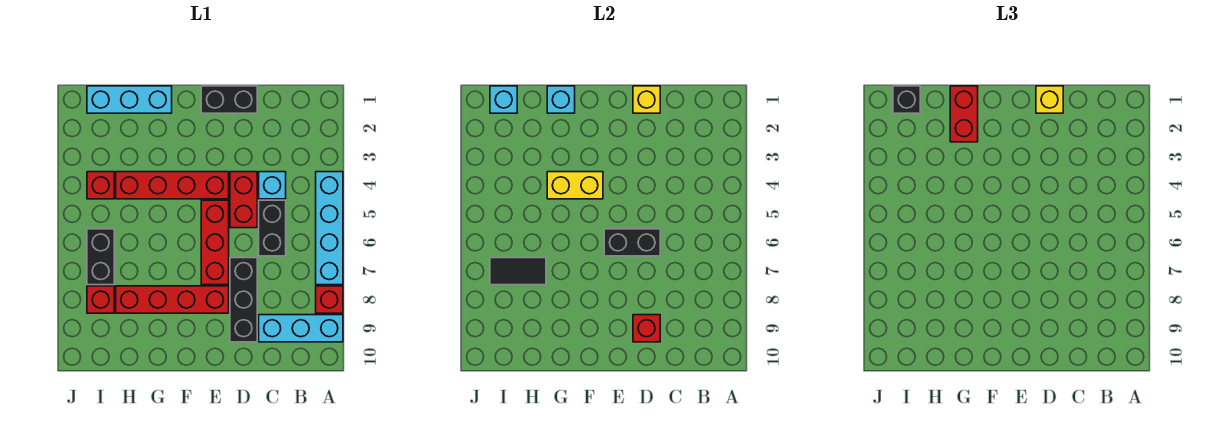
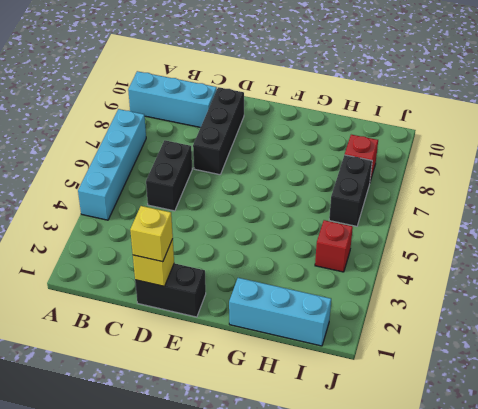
none -> red brick A8 level 1
none -> cyan brick C4 level 1
none -> red brick D4:D5 level 1

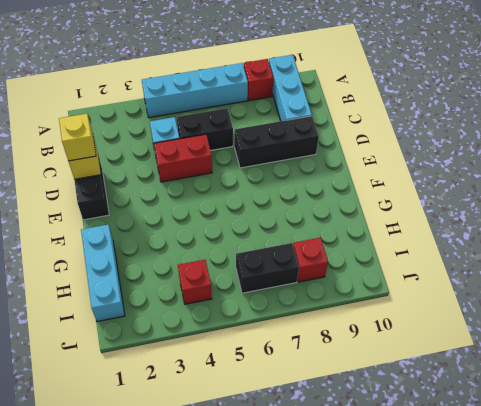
none -> red brick E4:H4 level 1
none -> red brick E5:E7 level 1
none -> red brick E8:H8 level 1

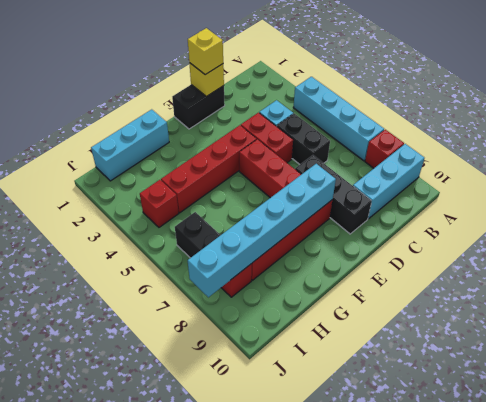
cyan brick E8:J8 level 2 -> none
none -> black brick D6:E6 level 2
none -> red brick D9 level 2
none -> yellow brick F4:G4 level 2

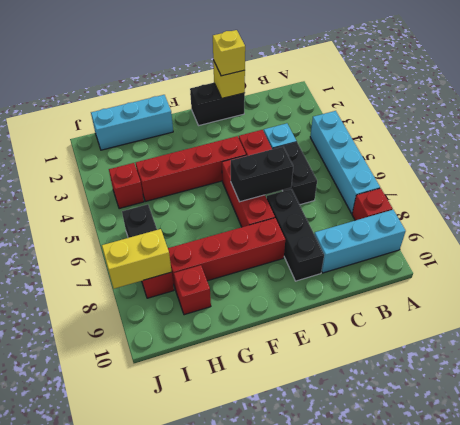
red brick H9 level 1 -> red brick D9 level 2
yellow brick I8:J8 level 2 -> yellow brick F4:G4 level 2
none -> cyan brick G1 level 2
none -> black tile H7:I7 level 2
none -> cyan brick I1 level 2

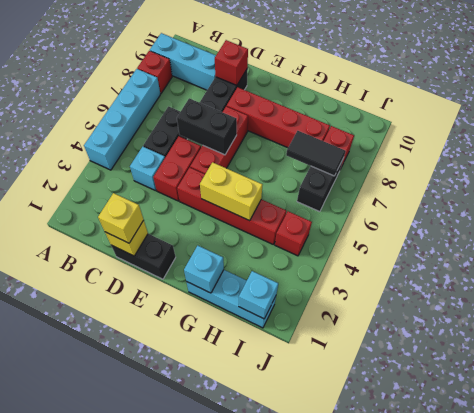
none -> red brick G1:G2 level 3
none -> black brick I1 level 3

